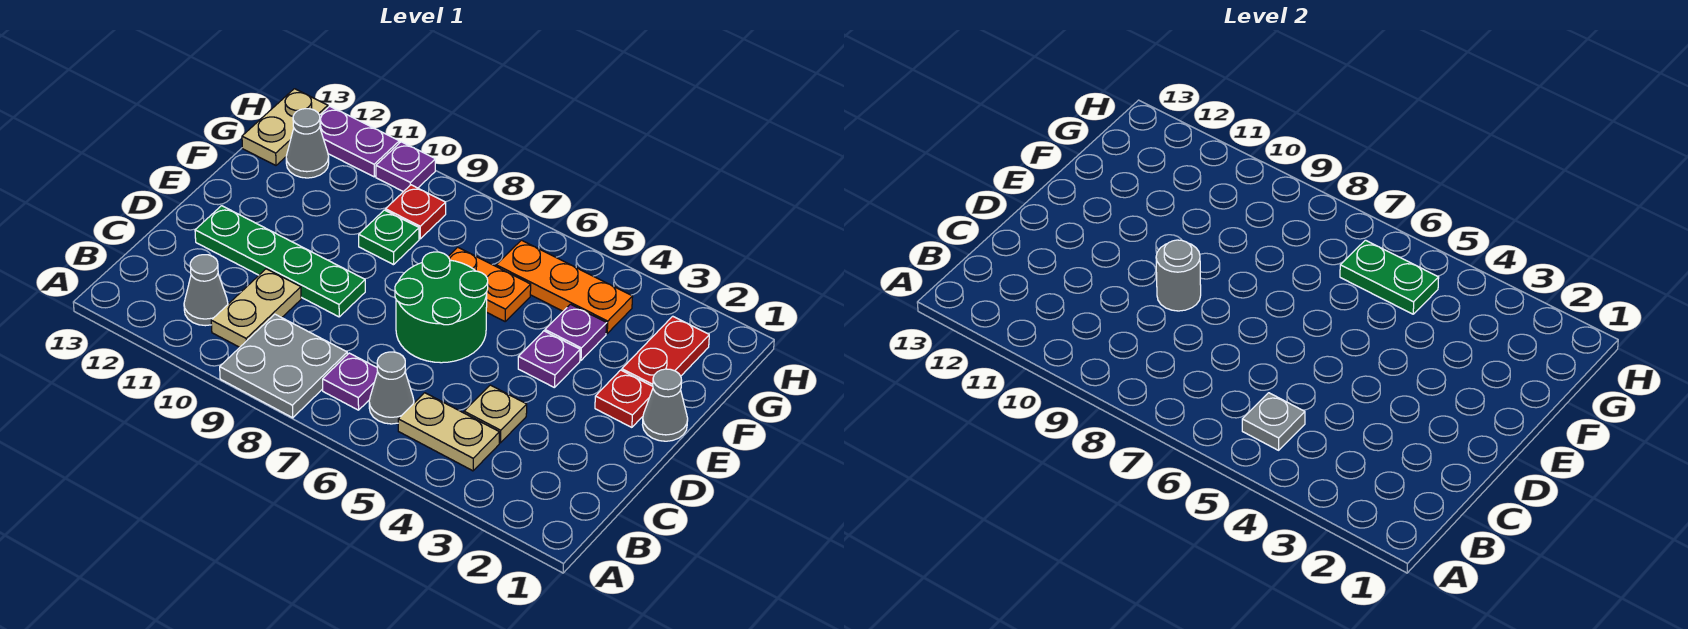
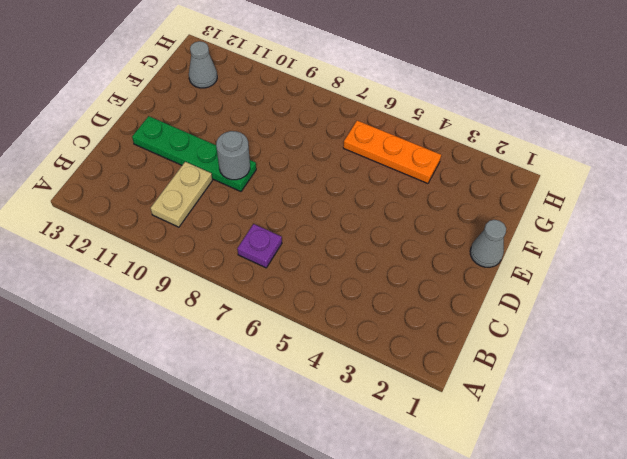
none -> grey plate A8:B9 level 1
none -> tan plate B4:B5 level 1
none -> grey cone B6 level 1

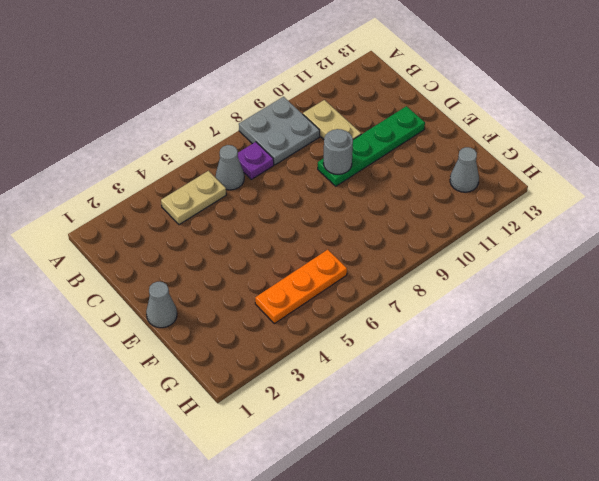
none -> grey cone B11 level 1
none -> tan plate C4 level 1
none -> green round brick D6:E7 level 1

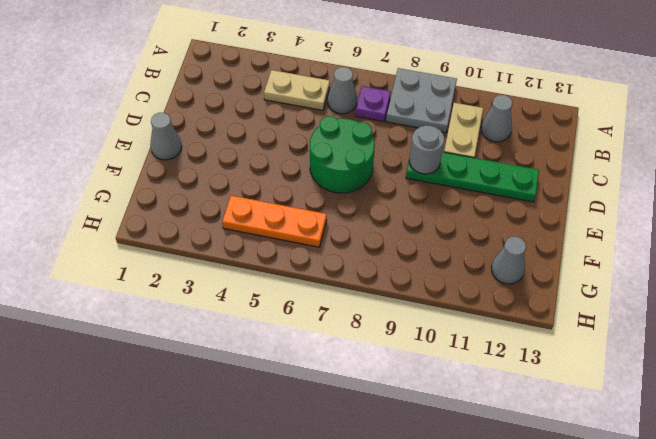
none -> tan plate C4 level 1
none -> red plate E2 level 1
none -> purple plate E4 level 1

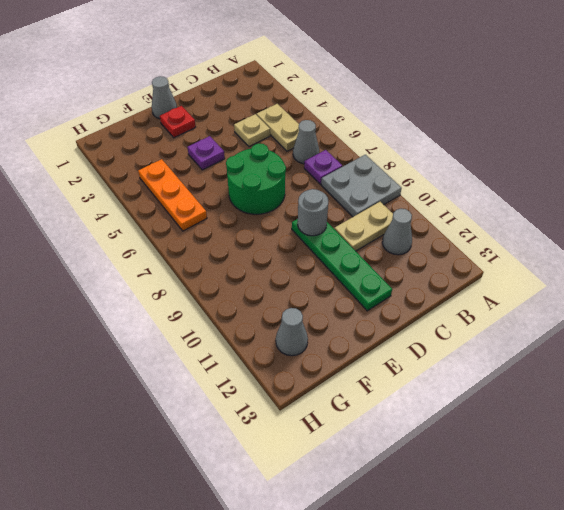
none -> red plate F2:G2 level 1
none -> purple plate F4 level 1
none -> orange plate F6:F7 level 1

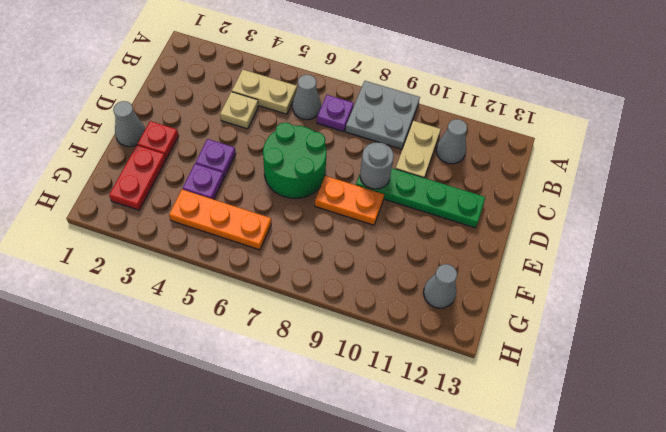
orange plate E8:E9 level 1 -> orange plate F6:F7 level 1
none -> green plate F9 level 1
none -> red plate G9 level 1
none -> tan plate G13:H13 level 1

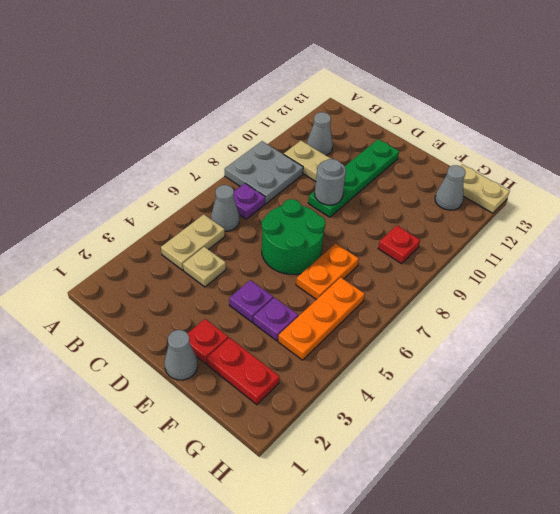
none -> green plate F9 level 1
none -> purple plate H10 level 1
none -> purple plate H11:H12 level 1

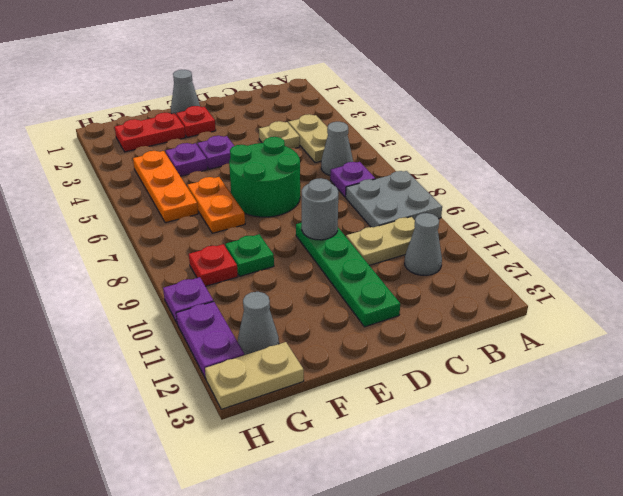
none -> grey plate B5 level 2
none -> green plate G5:G6 level 2

